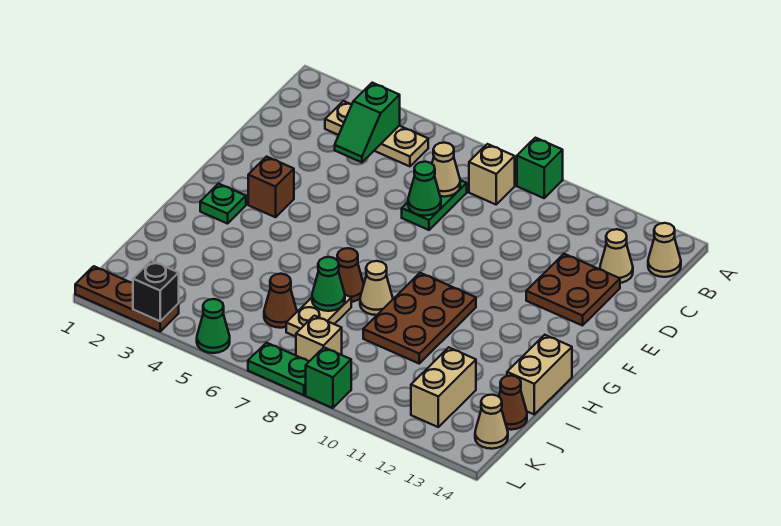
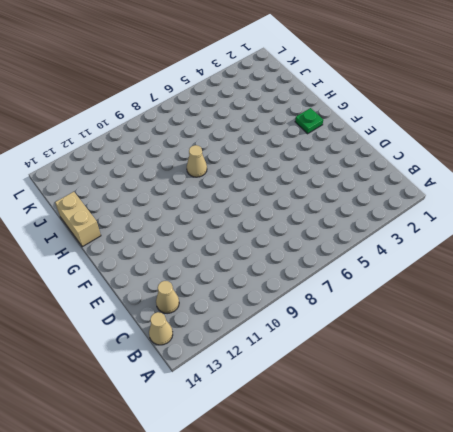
none -> green brick A9 level 1
none -> tan plate B3:B5 level 1
none -> tan brick B8 level 1

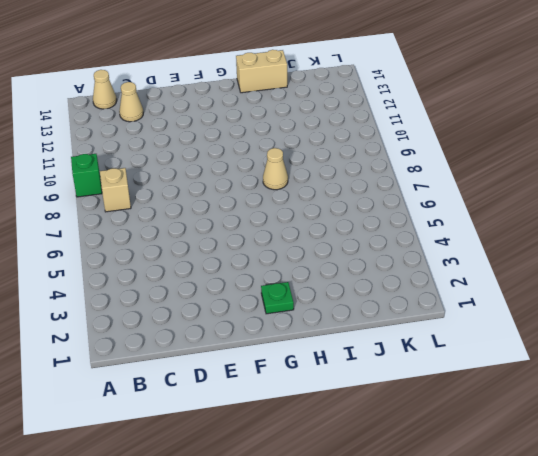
none -> tan plate B3:B5 level 1
none -> green plate C7:D7 level 1
none -> brown plate D12:E13 level 1

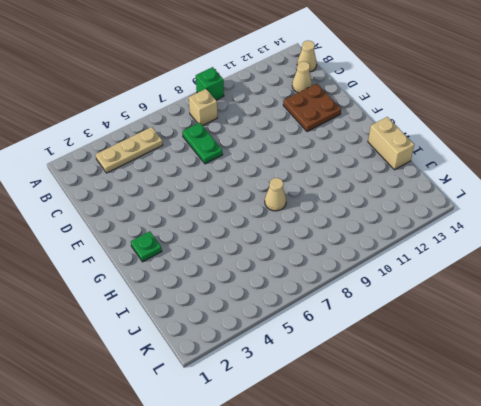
none -> brown brick F3 level 1
none -> brown plate G9:I10 level 1
none -> brown cone H7 level 1

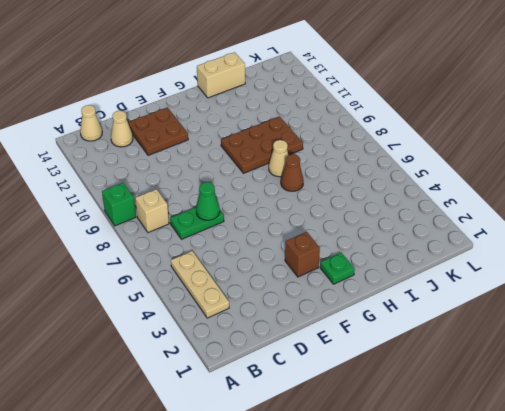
none -> tan plate I7:J7 level 1
none -> brown cone J6 level 1
none -> tan brick J12:K12 level 1

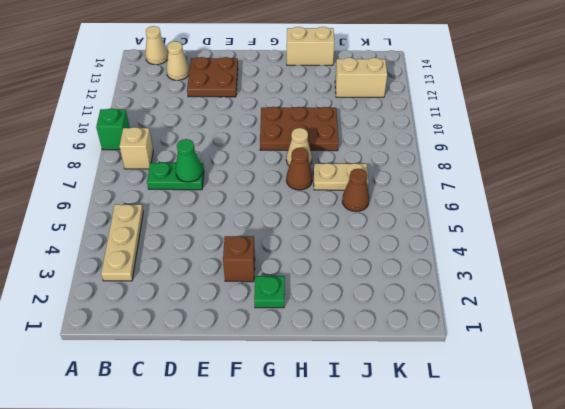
none -> brown cone J14 level 1
none -> tan brick K8 level 1
none -> tan cone K14 level 1

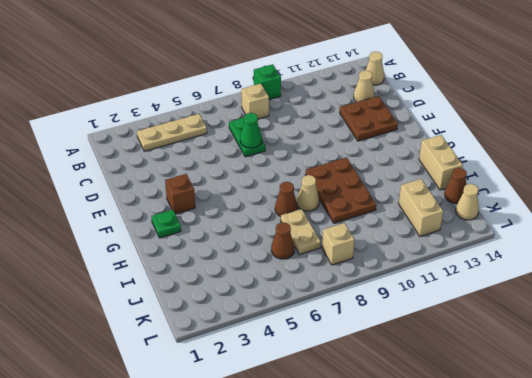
none -> brown plate L1:L3 level 1
none -> green cone L5 level 1
none -> green plate L7:L8 level 1

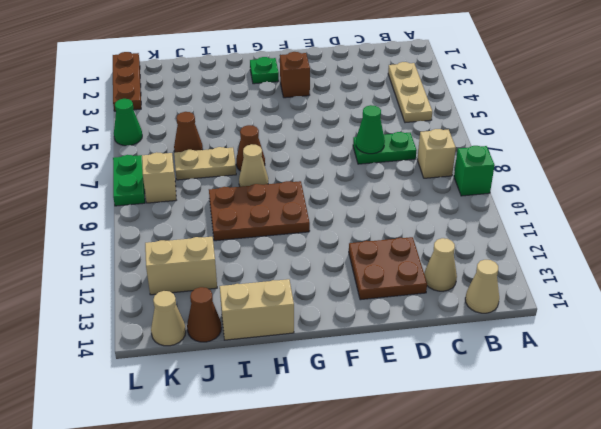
none -> green brick L9 level 1
none -> green slope B4:C4 level 2 top B
none -> tan cone C7 level 2

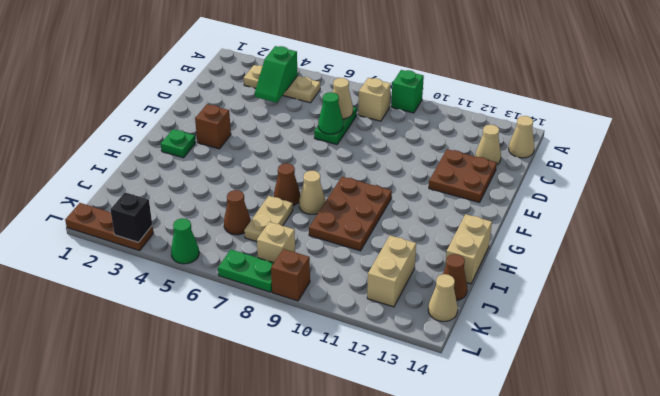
brown brick L9 level 1 -> green brick L9 level 1
none -> green cone I7 level 2

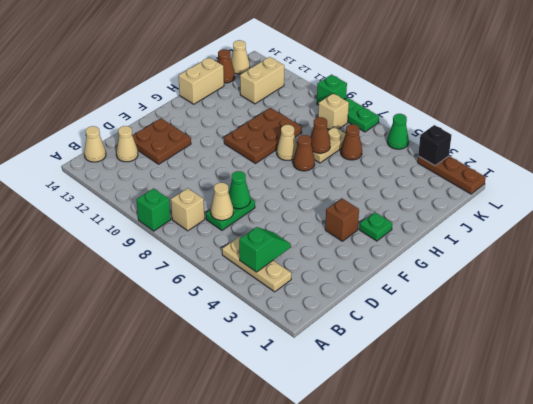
brown cone I7 level 2 -> green cone I7 level 2

